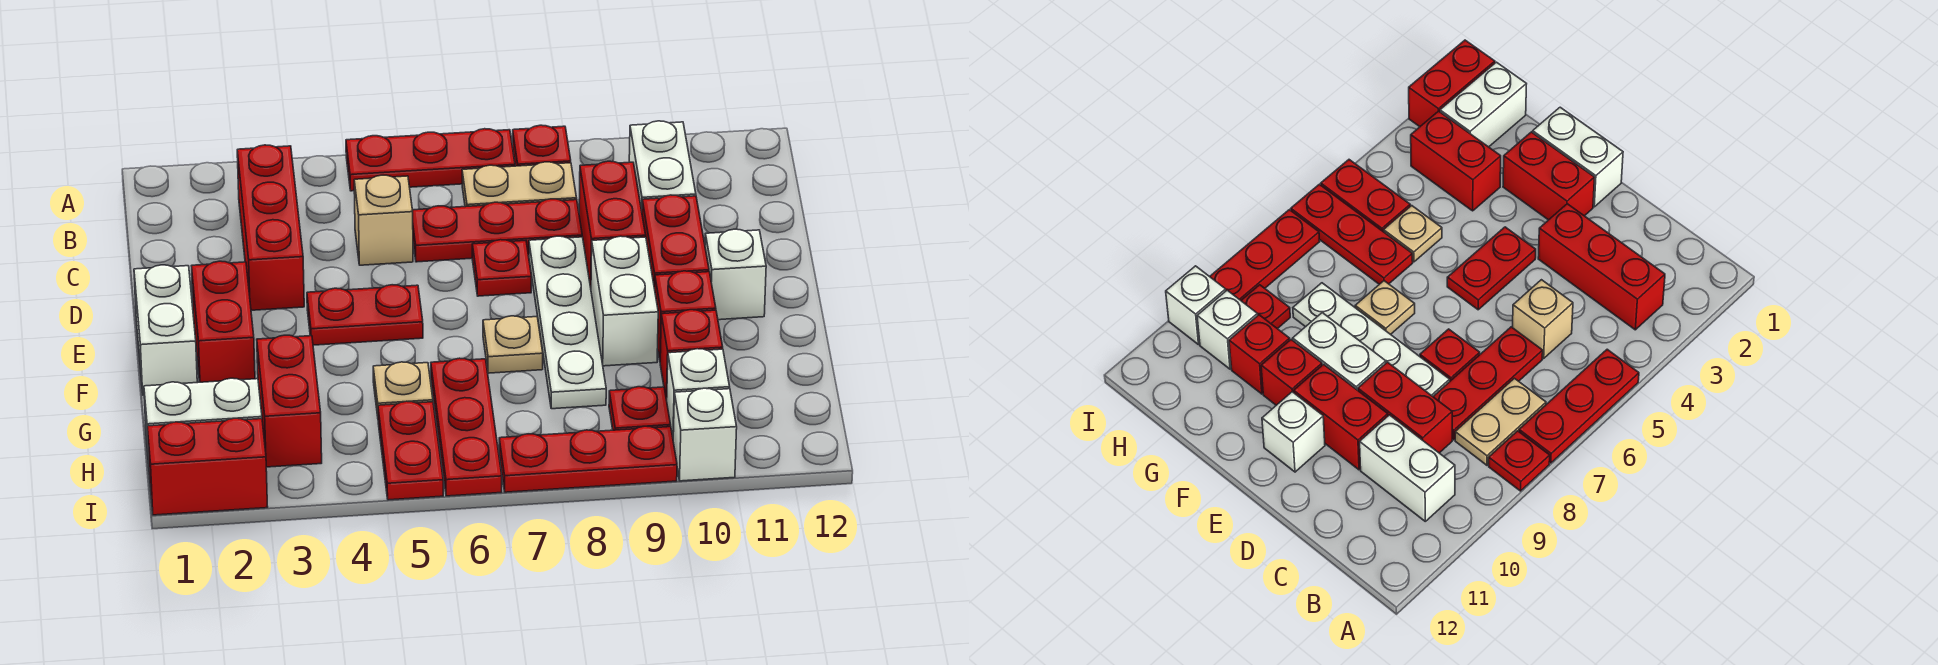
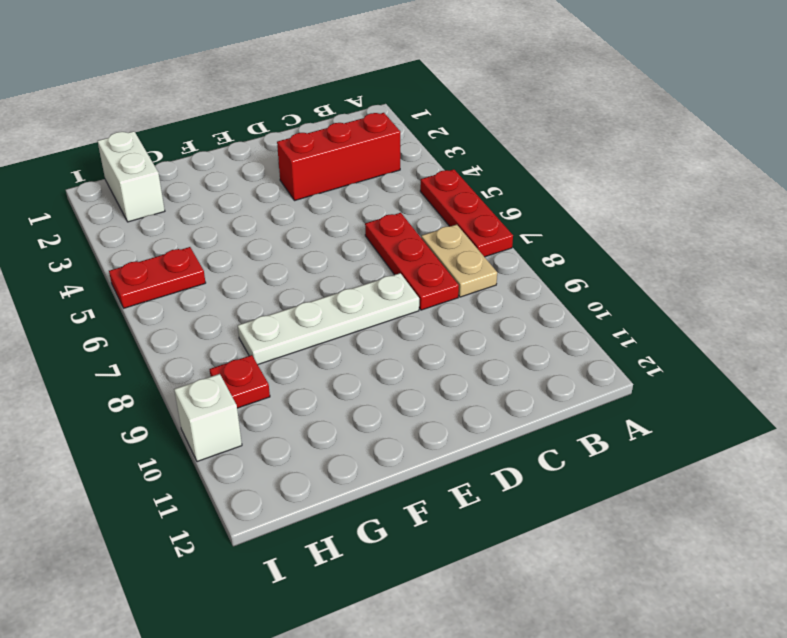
none -> red plate A8 level 1
none -> white brick B10:C10 level 1
none -> tan brick C5 level 1

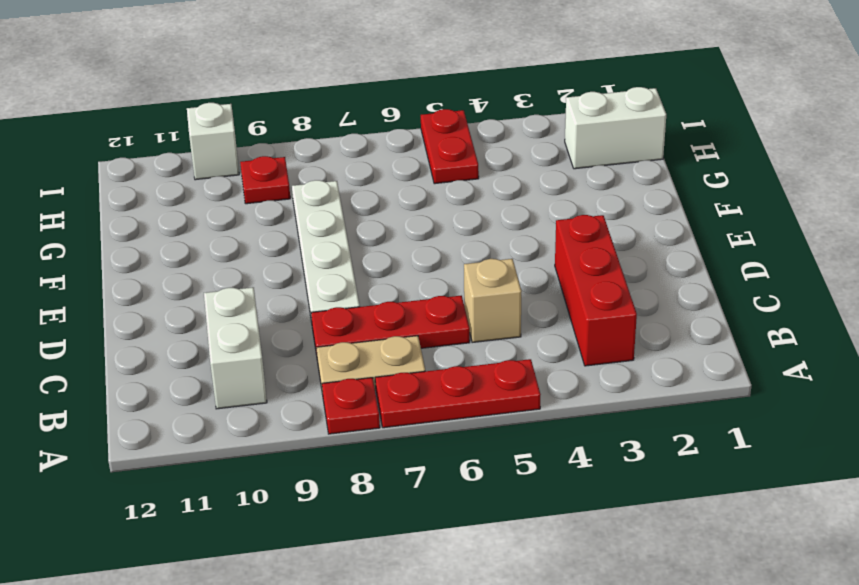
none -> red brick C9:D9 level 1
none -> red plate D7 level 1
none -> red brick D10:E10 level 1

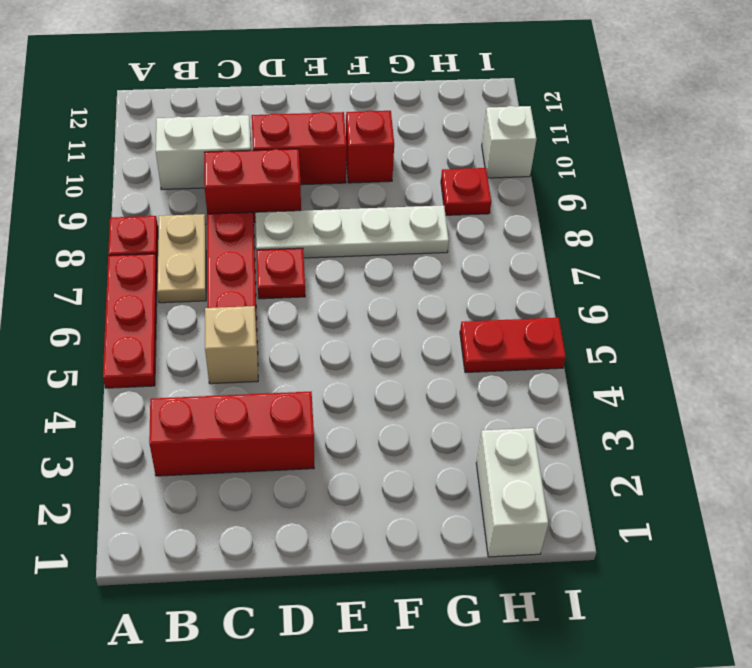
none -> white brick E1:F1 level 1
none -> red brick E2:F2 level 1
none -> red plate E4:E5 level 1

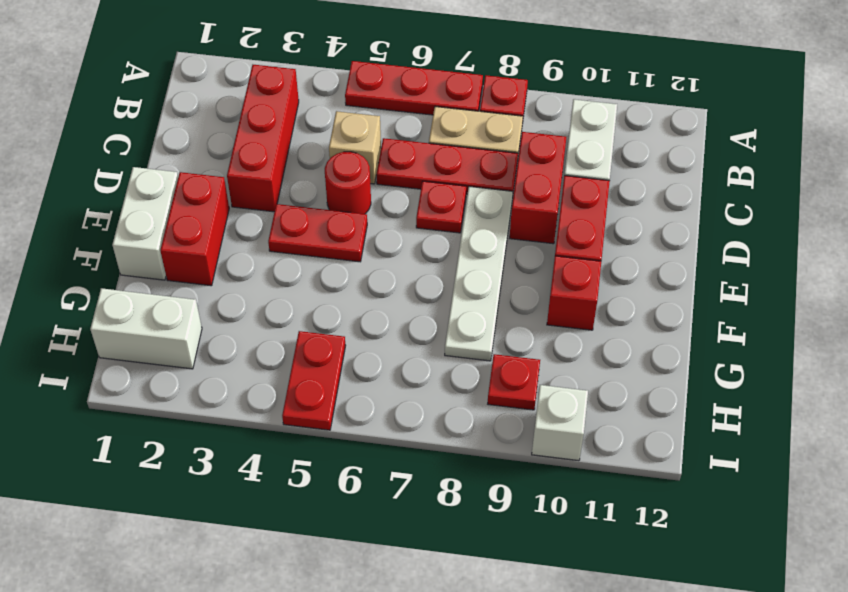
red round brick D5 level 1 -> none
none -> white brick E9:F9 level 1
none -> white brick E11 level 1
none -> tan plate F7 level 1

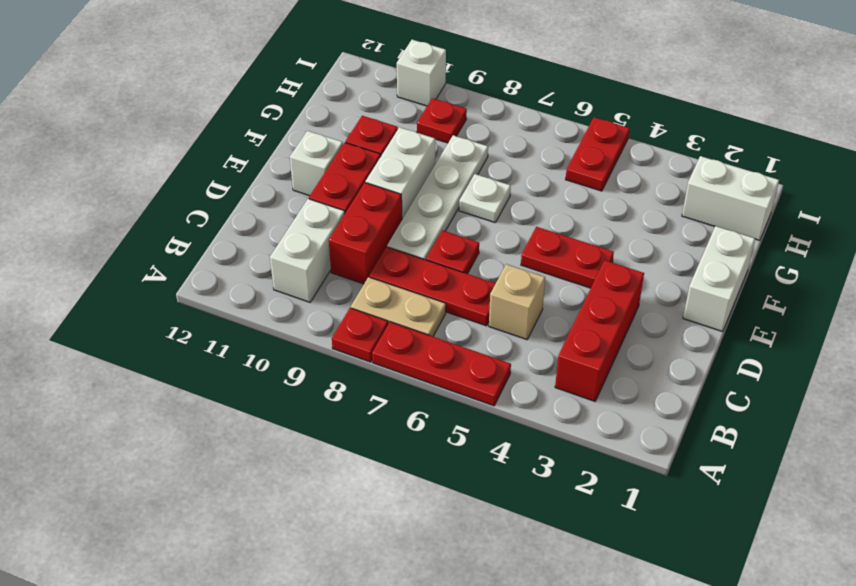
white plate F7 level 1 -> tan plate F7 level 1
none -> red brick E2:F2 level 1
none -> red brick G3:H3 level 1
none -> tan plate G5 level 1

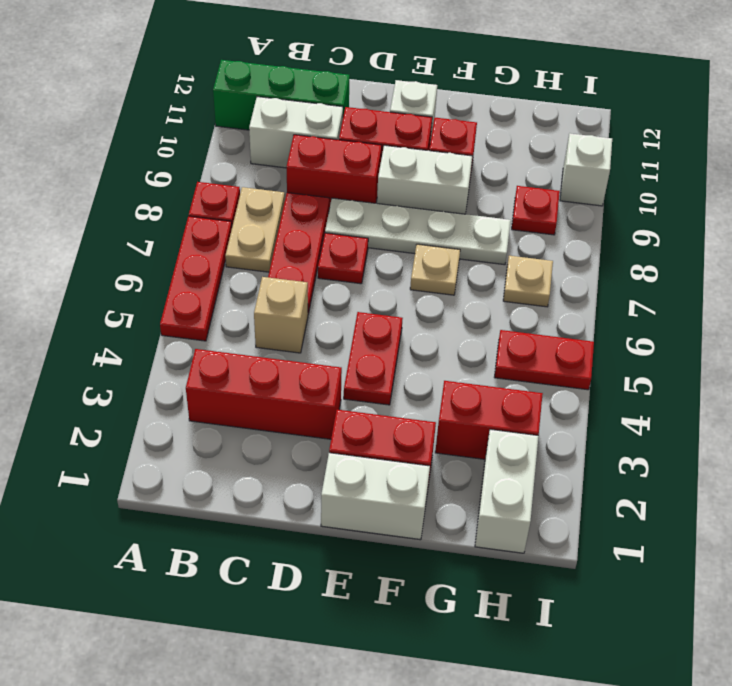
green brick A11:C11 level 1 -> none
tan plate H7 level 1 -> tan plate G5 level 1
none -> red plate G6:I6 level 1
none -> red brick G10 level 1
none -> white brick H10 level 1

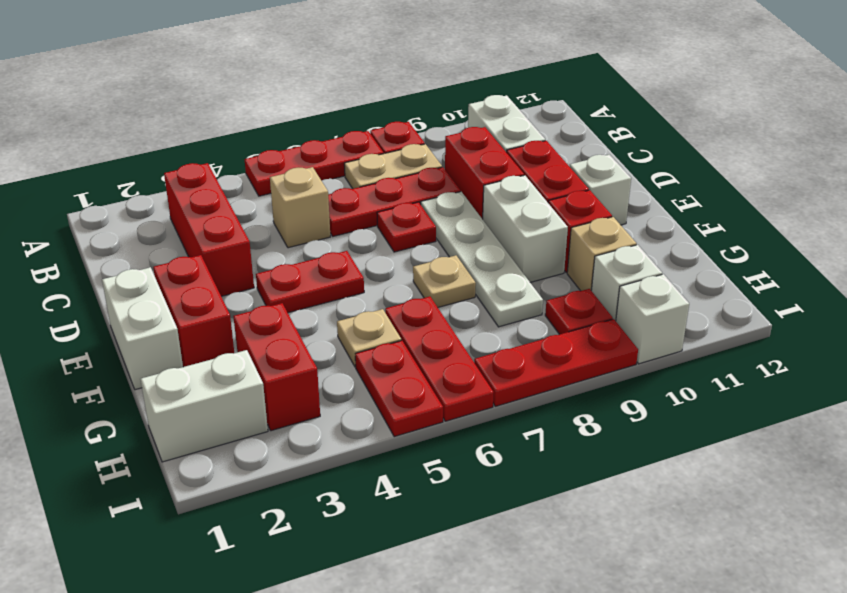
tan brick G10 level 1 -> red brick G10 level 1
none -> red brick I1:I2 level 1

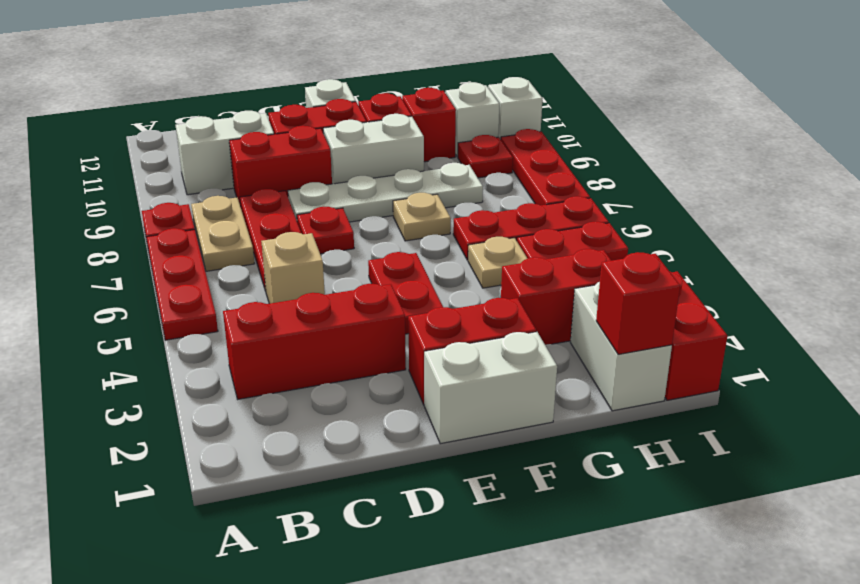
red brick H1 level 2 -> none

